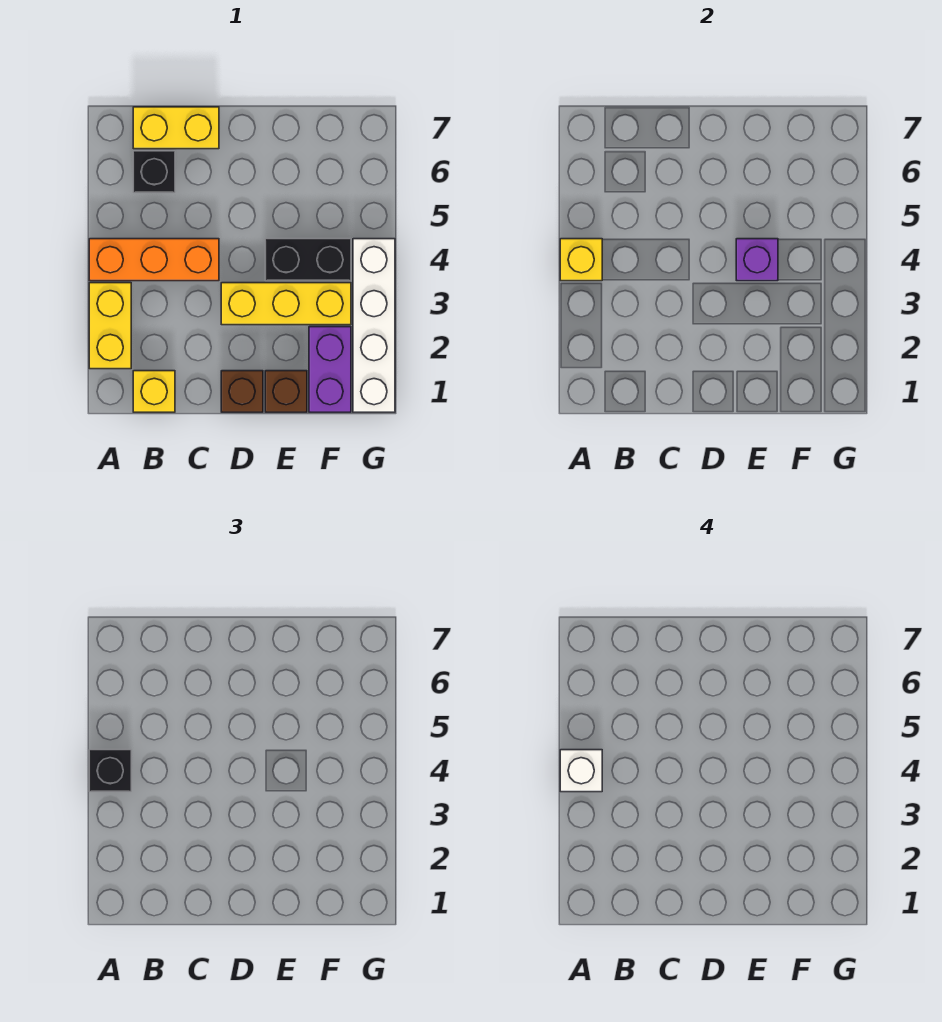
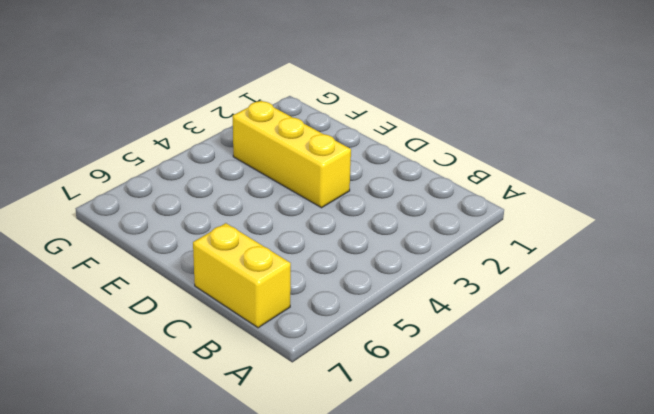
none -> yellow brick A2:A3 level 1
none -> orange brick A4:C4 level 1
none -> yellow brick B1 level 1

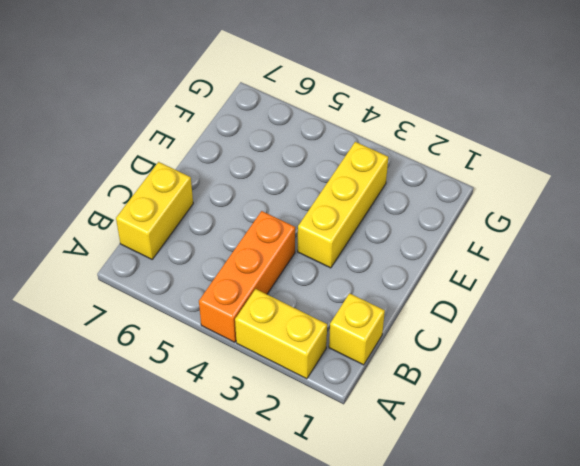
none -> black brick B6 level 1
none -> brown brick D1 level 1
none -> brown brick E1 level 1

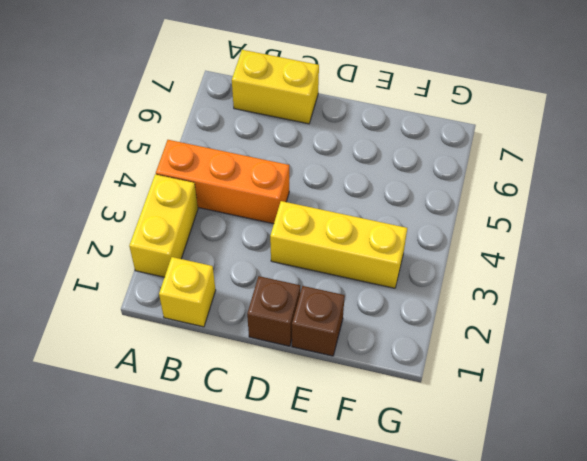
none -> black brick B6 level 1
none -> black brick E4:F4 level 1
none -> purple brick F1:F2 level 1

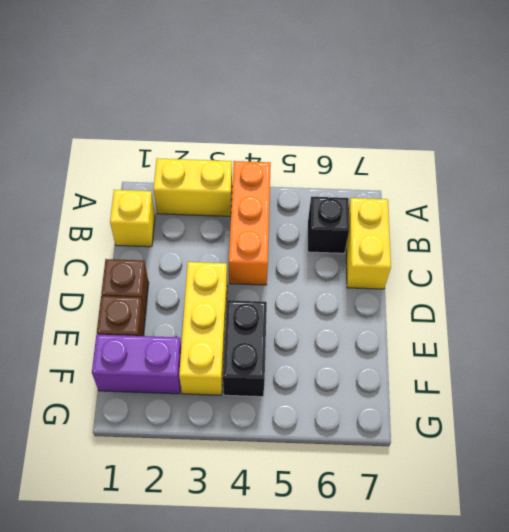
none -> white brick G1:G4 level 1
none -> yellow brick A4 level 2
none -> purple brick E4 level 2

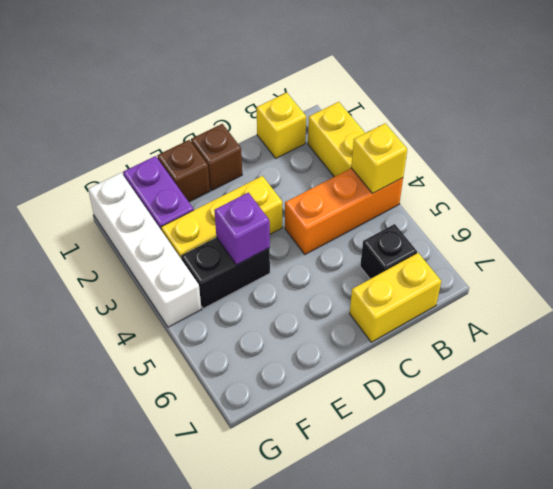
none -> black brick A4 level 3
none -> white brick A4 level 4

